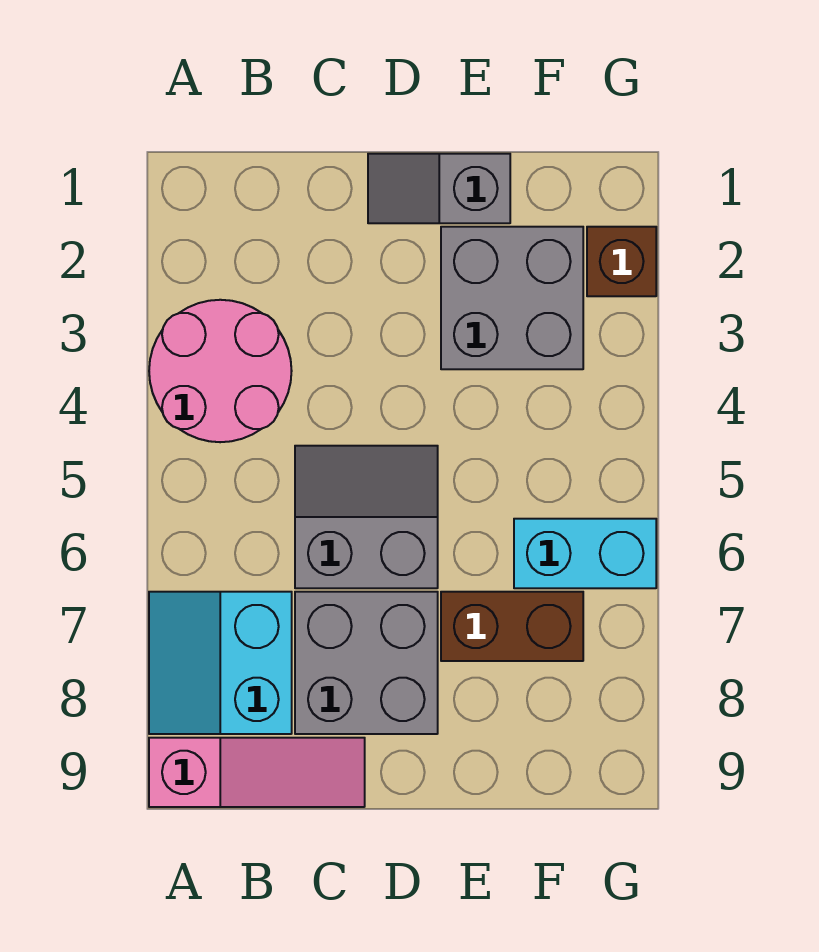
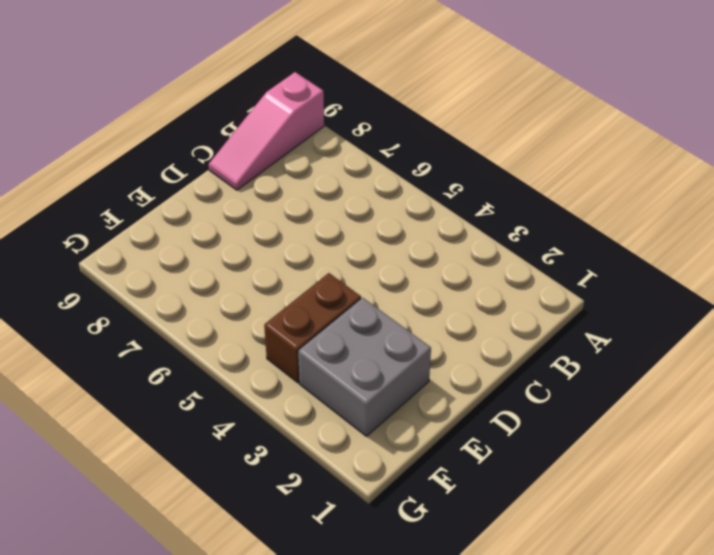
brown brick E4:F4 level 1 -> brown brick E7:F7 level 1
none -> pink round brick A3:B4 level 1
none -> cyan slope A7:B8 level 1 top B

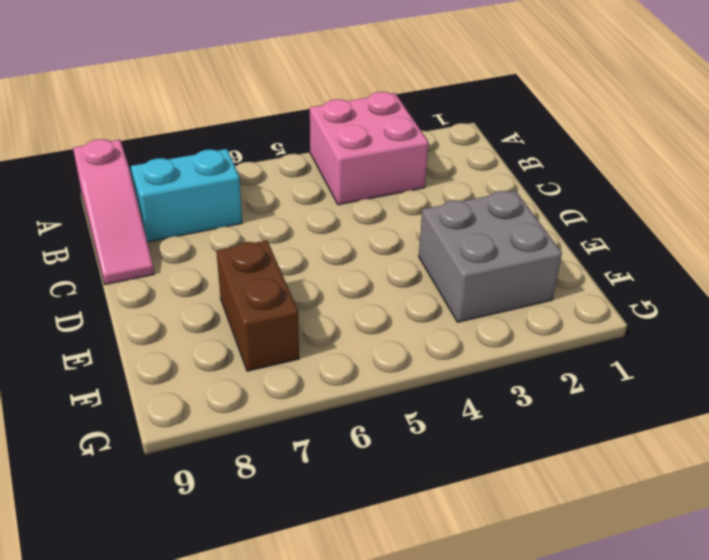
pink brick A3:B4 level 1 -> pink round brick A3:B4 level 1
none -> grey slope C5:D6 level 1 top 6
none -> grey brick C7:D8 level 1

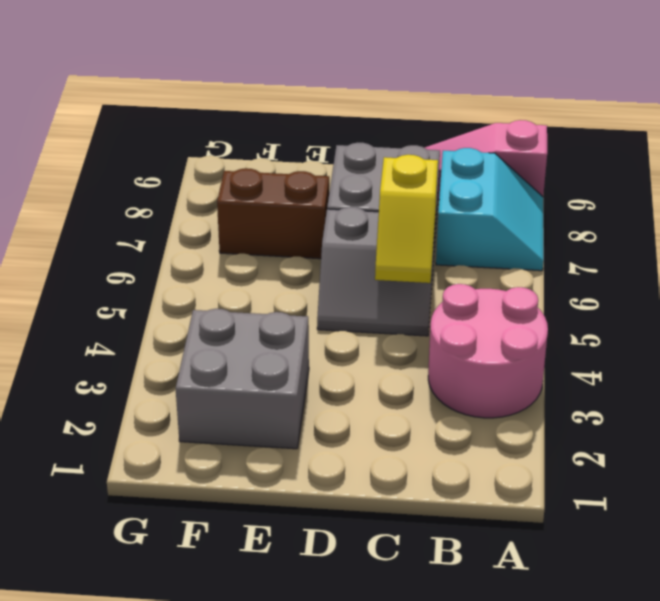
yellow slope C5:C6 level 2 top 6 -> none
none -> grey slope D1:E1 level 1 top E
none -> cyan brick F6:G6 level 1

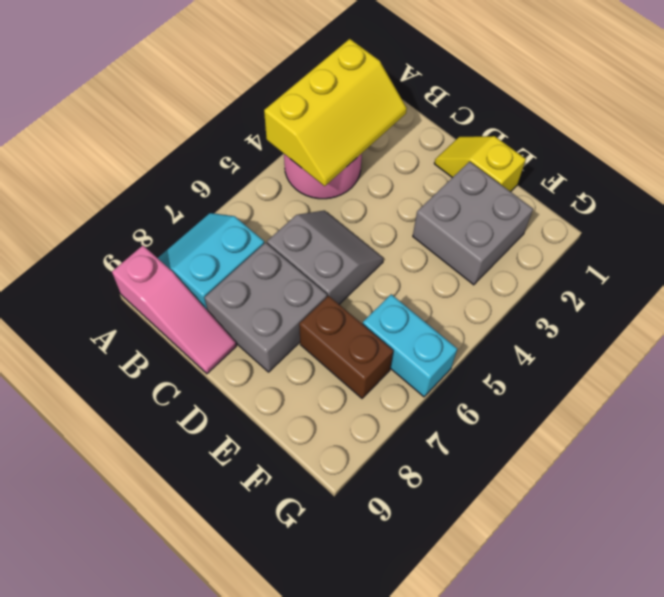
yellow slope A2:B4 level 2 top A -> none
yellow slope D1:E1 level 1 top E -> grey slope D1:E1 level 1 top E
none -> brown brick G2 level 1

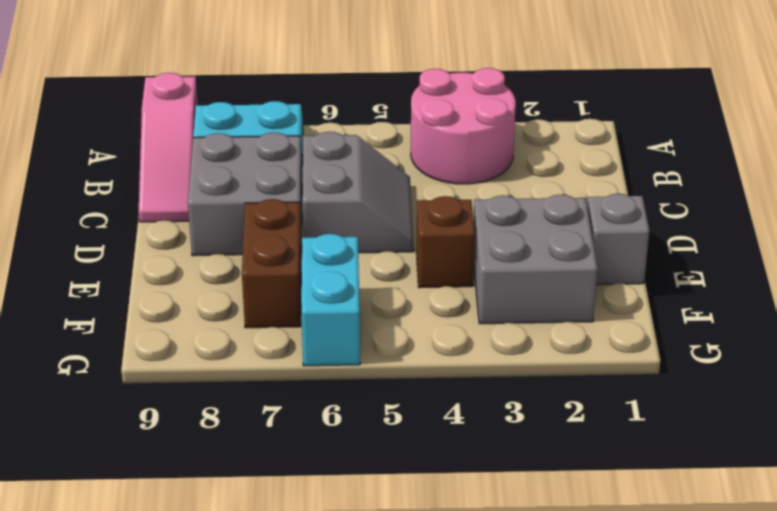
brown brick E4 level 1 -> brown brick G2 level 1

